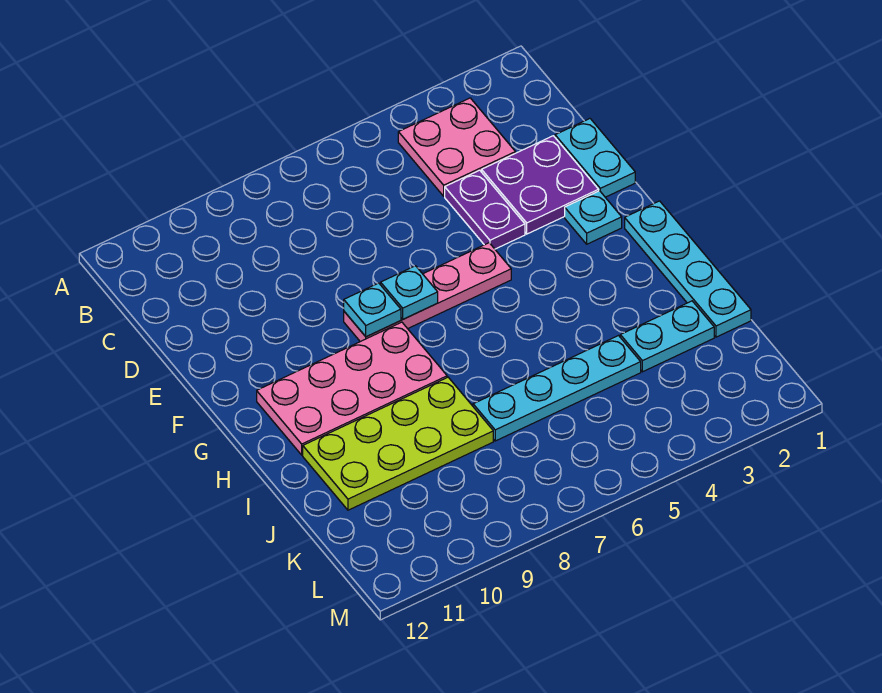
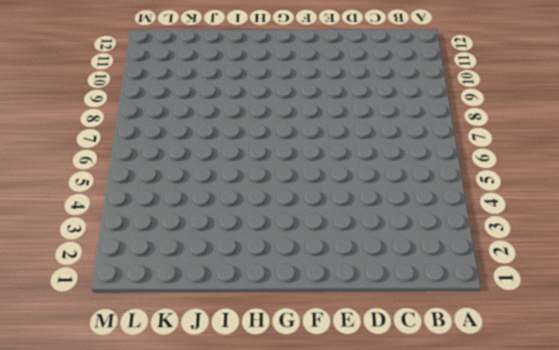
none -> pink plate B3:C4 level 1
none -> cyan plate D1:E1 level 1
none -> purple plate D2:E3 level 1

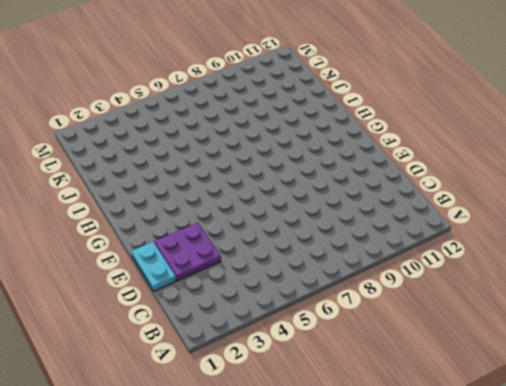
none -> pink plate B3:C4 level 1
none -> purple plate D4:E4 level 1
none -> cyan plate F2 level 1

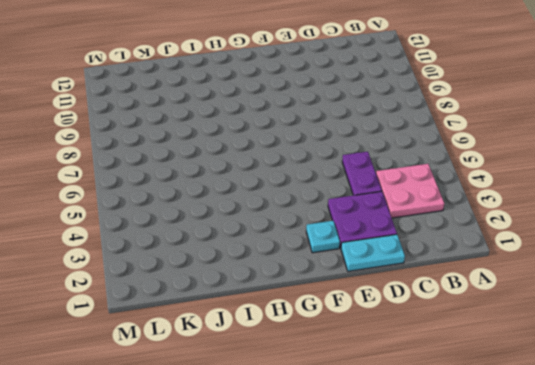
purple plate D4:D5 level 1 -> purple plate D4:E4 level 1
none -> pink plate F5:F8 level 1
none -> cyan plate G1:J1 level 1
none -> pink plate G8:H11 level 1

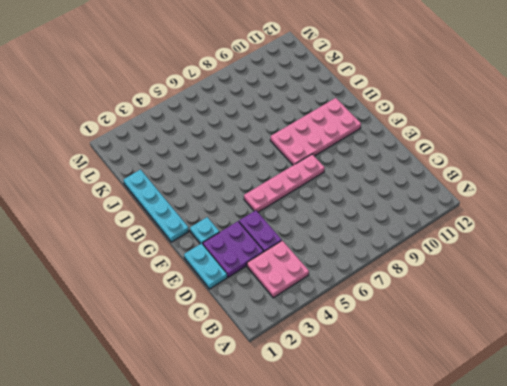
none -> lime plate I8:J11 level 1
none -> cyan plate J2:J3 level 1
none -> cyan plate J4:J7 level 1

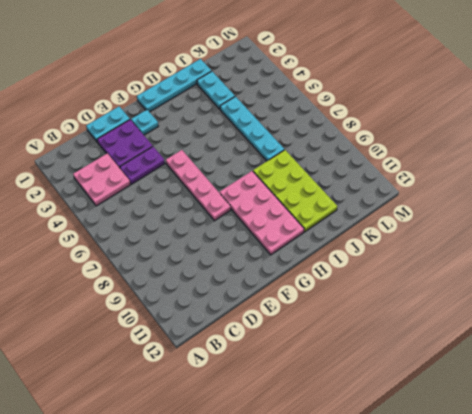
none -> cyan plate F7 level 2
none -> cyan plate F8 level 2

